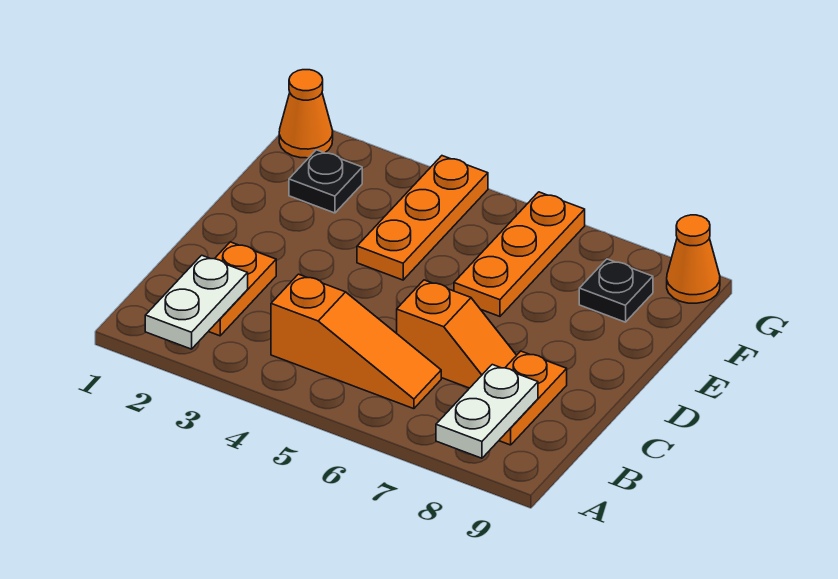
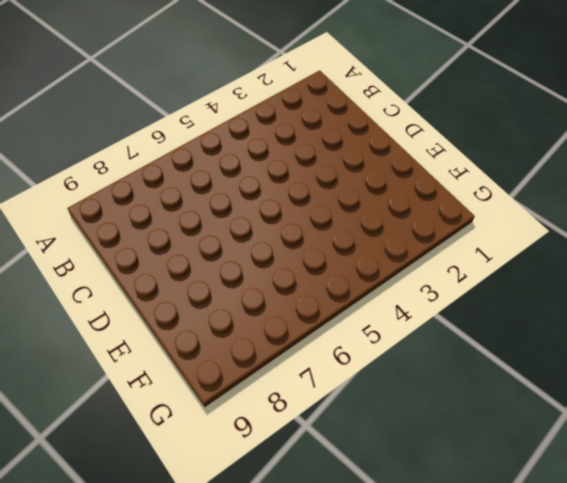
none -> orange plate B2:C2 level 1
none -> orange slope B4:B6 level 1 top 4
none -> orange plate B8:C8 level 1

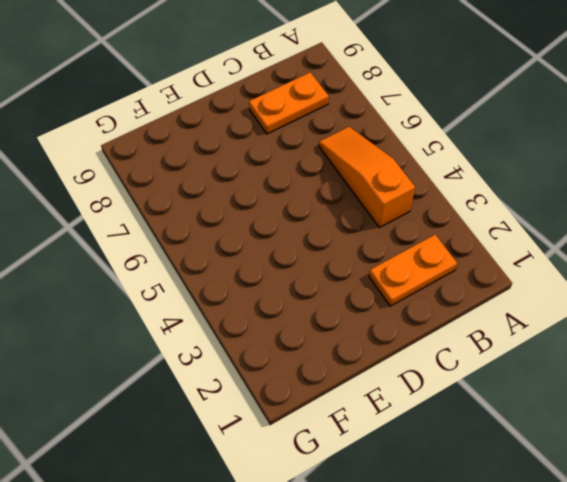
none -> orange slope C6:C7 level 1 top 6
none -> orange plate E4:G4 level 1
none -> orange plate E6:G6 level 1

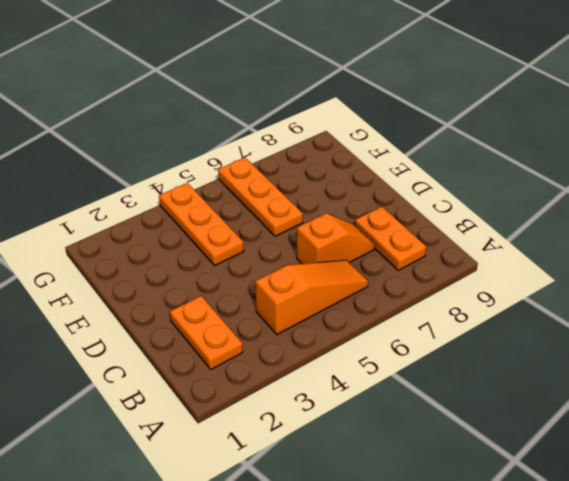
none -> black plate F2 level 1
none -> black plate F8 level 1
none -> orange cone G1 level 1

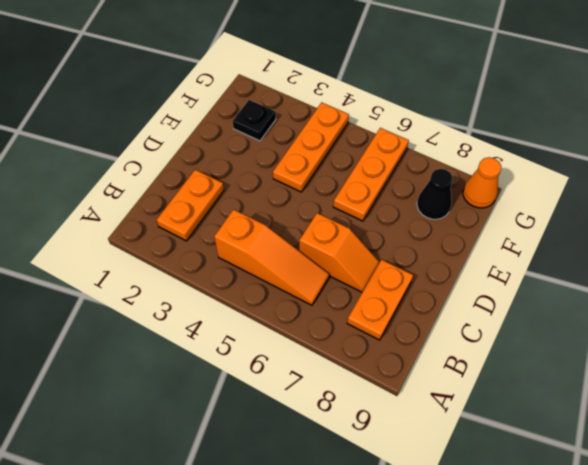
black cone F8 level 1 -> black plate F8 level 1
none -> orange cone G1 level 1
none -> white plate A2:B2 level 2
none -> white plate A8:B8 level 2

